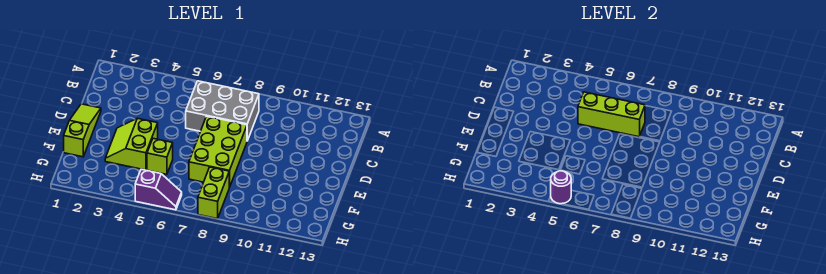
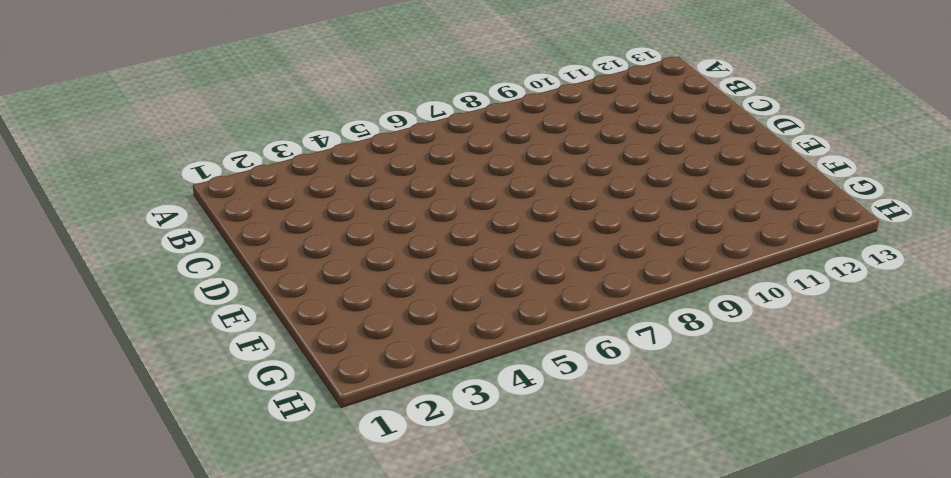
none -> grey brick B6:C8 level 1
none -> lime slope D1:F1 level 1 top F

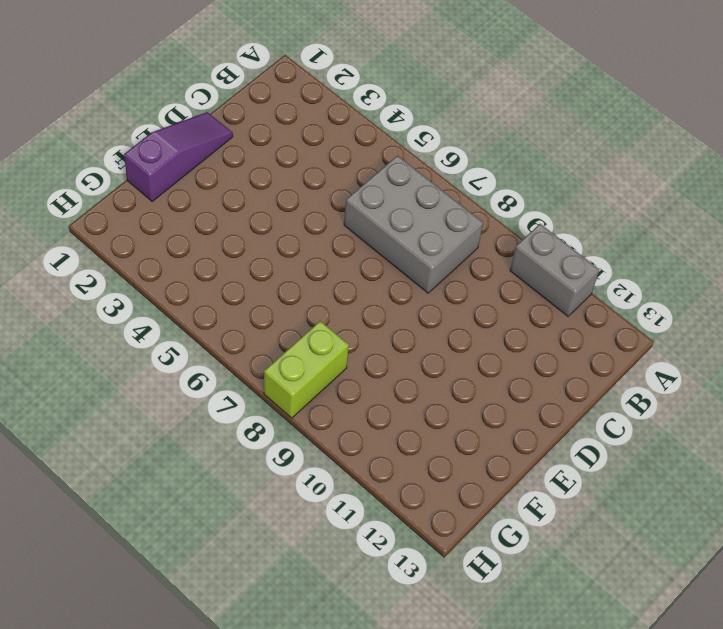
grey brick A10:A11 level 1 -> none
purple slope D1:F1 level 1 top F -> lime slope D1:F1 level 1 top F
none -> lime brick D7:F8 level 1
none -> lime slope E3:F4 level 1 top 4

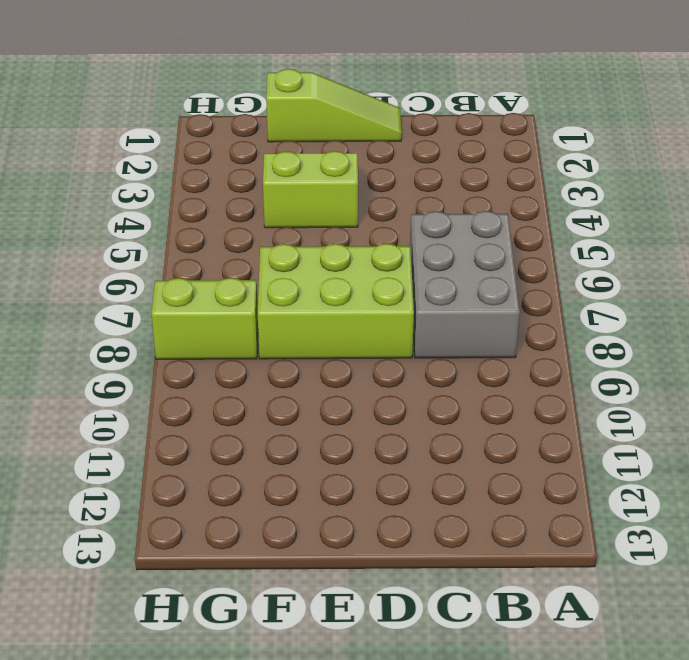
none -> lime brick F5 level 1
none -> purple slope H5:H6 level 1 top 5

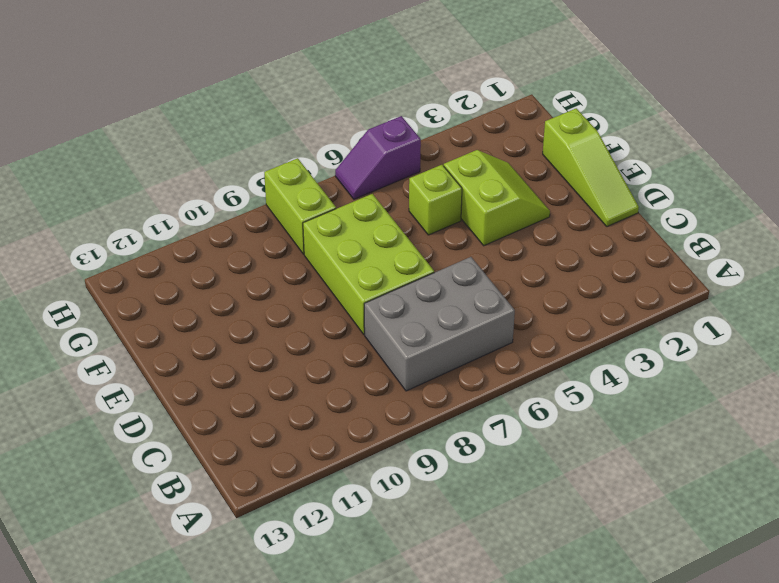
none -> lime brick C5:C7 level 2
none -> purple round brick H5 level 2

